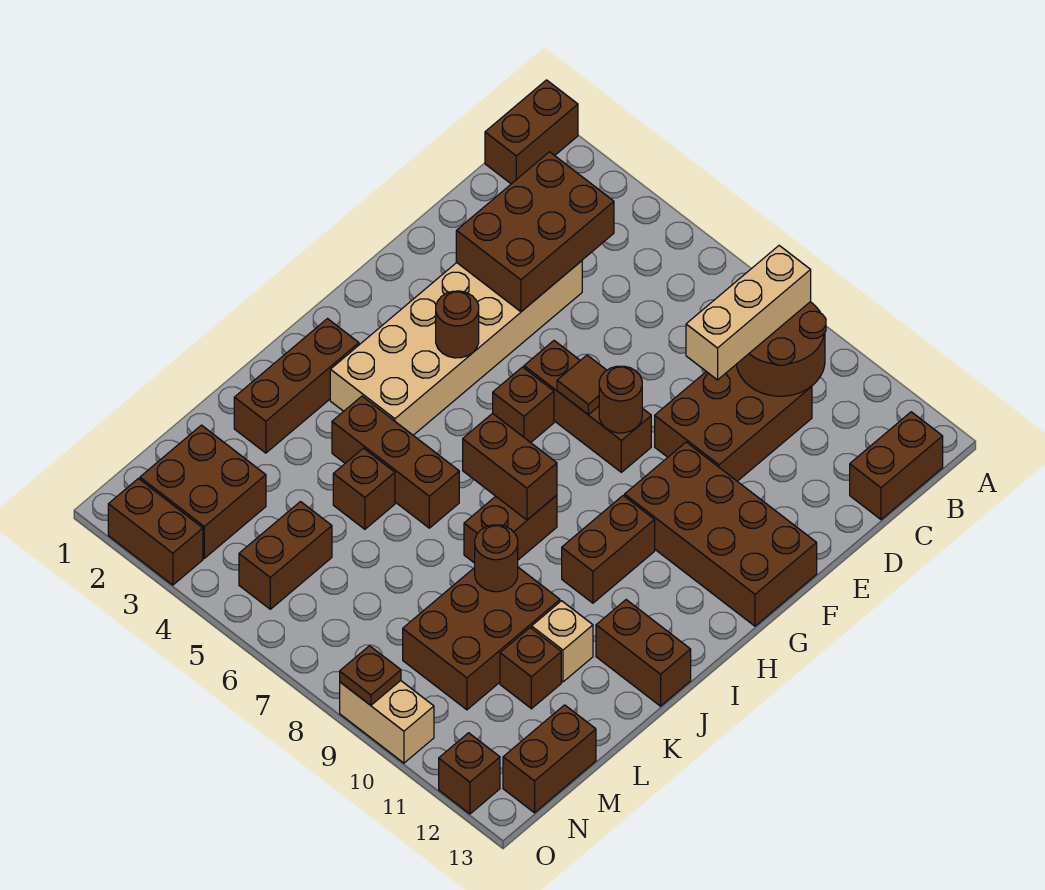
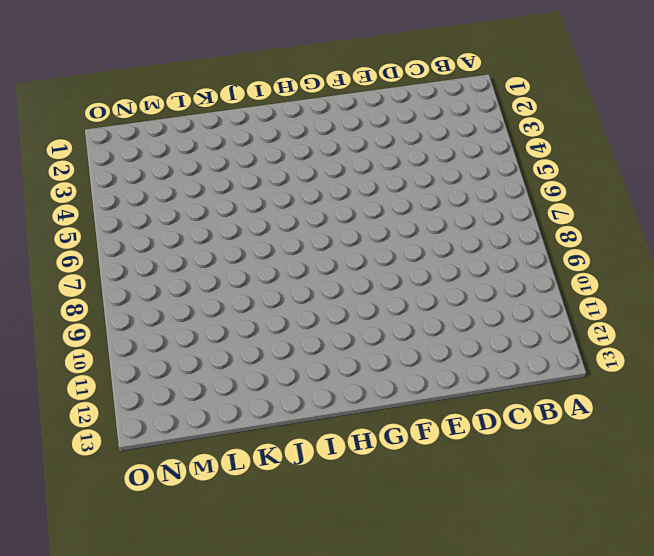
none -> brown brick A1:B1 level 1
none -> brown brick B13:C13 level 1
none -> brown brick C9:E10 level 1
none -> tan brick D3:I4 level 1

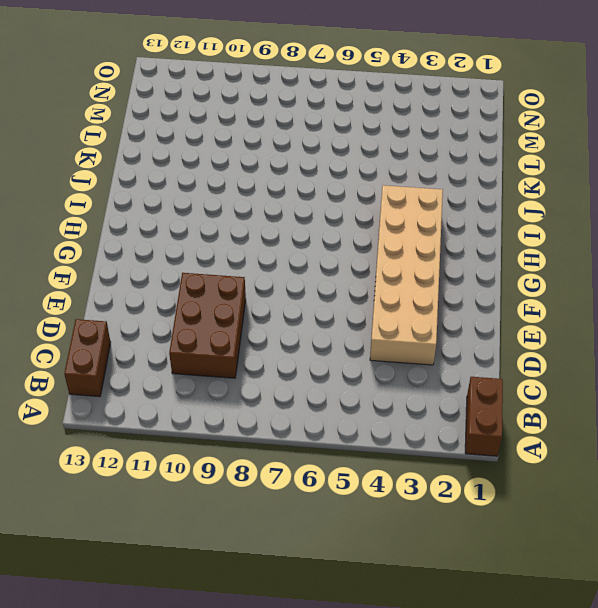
none -> brown brick F6:F8 level 1
none -> brown brick F10:G13 level 1
none -> brown brick G6 level 1
none -> brown brick H10:I10 level 1

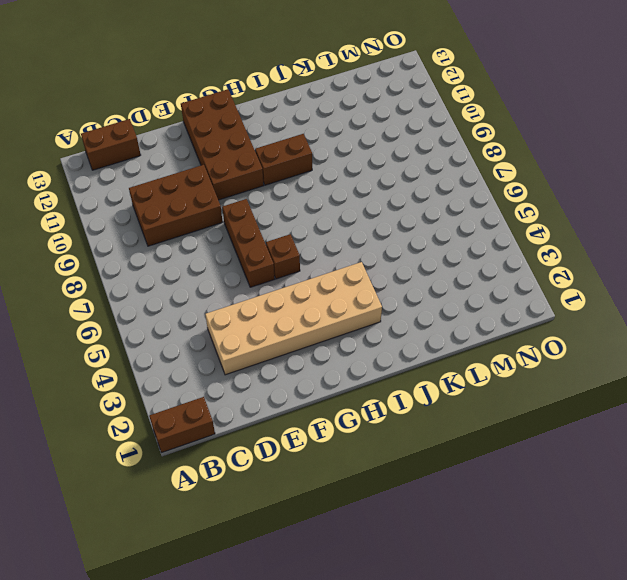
none -> brown brick I2:K2 level 1
none -> brown brick I8:J8 level 1
none -> brown brick J4:J6 level 1
none -> brown brick J12:J13 level 1

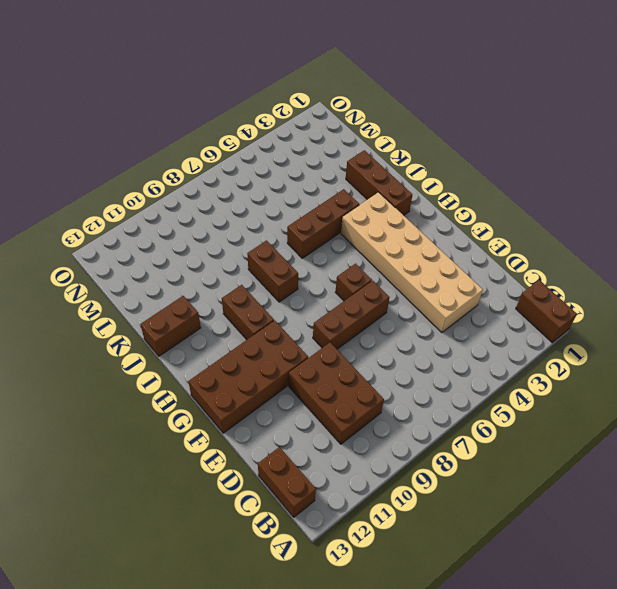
none -> brown brick K5 level 1
none -> brown brick K9:M10 level 1
none -> tan brick K11 level 1
none -> brown brick L11 level 1

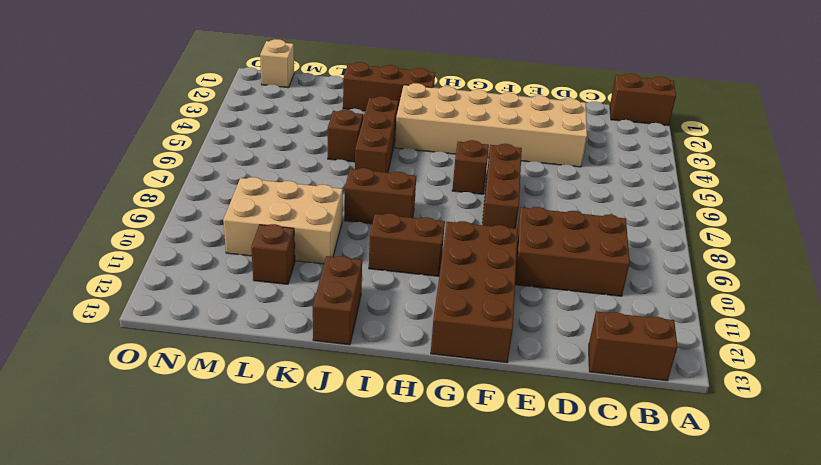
tan brick K9:M10 level 1 -> brown brick K9:M10 level 1
tan brick N1 level 1 -> tan brick K11 level 1
none -> brown brick M2:N3 level 1
none -> brown brick M5:N5 level 1
none -> brown brick M13:N13 level 1
none -> brown brick O2:O3 level 1

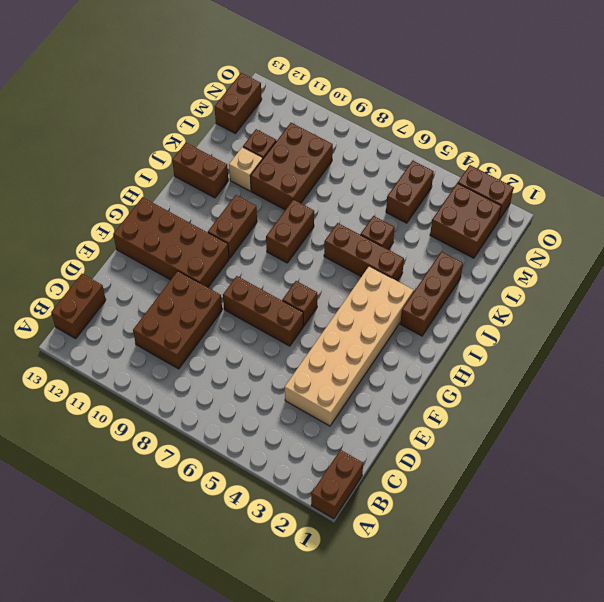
none -> tan brick O9:O10 level 1
none -> brown brick O12 level 1
none -> brown round brick B9:C10 level 2
none -> brown brick C3:E4 level 2

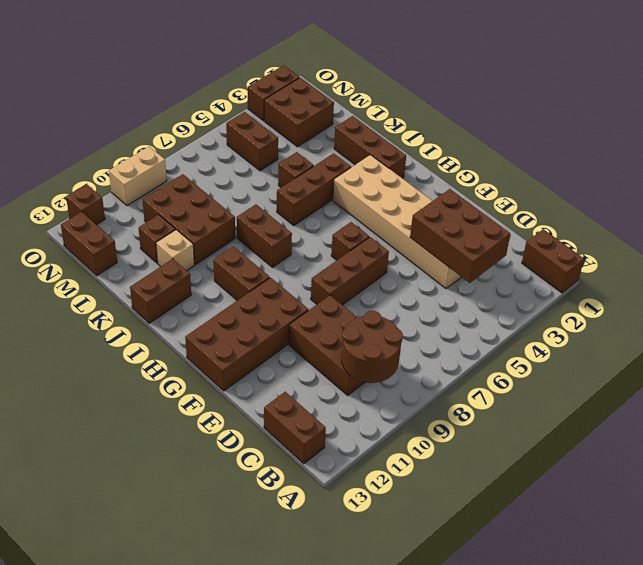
none -> brown tile F7 level 2
none -> brown round brick F8 level 2
none -> brown round brick G4 level 2
none -> brown brick I7:I8 level 2

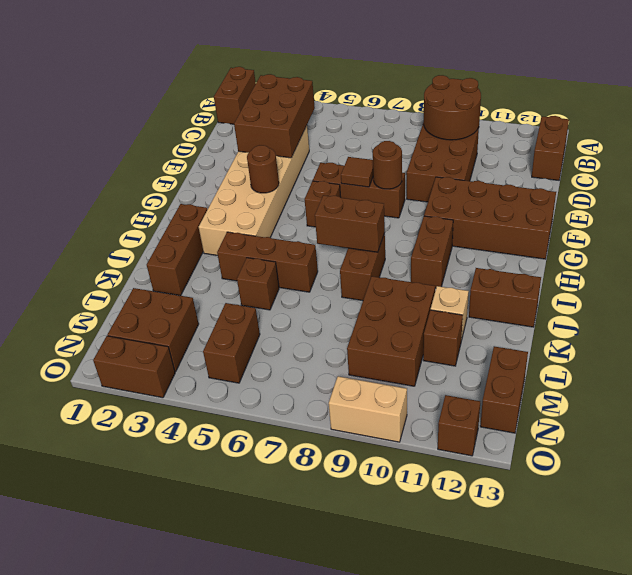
none -> brown round brick K9 level 2
none -> brown plate O9 level 2
none -> tan brick B9:D9 level 3

